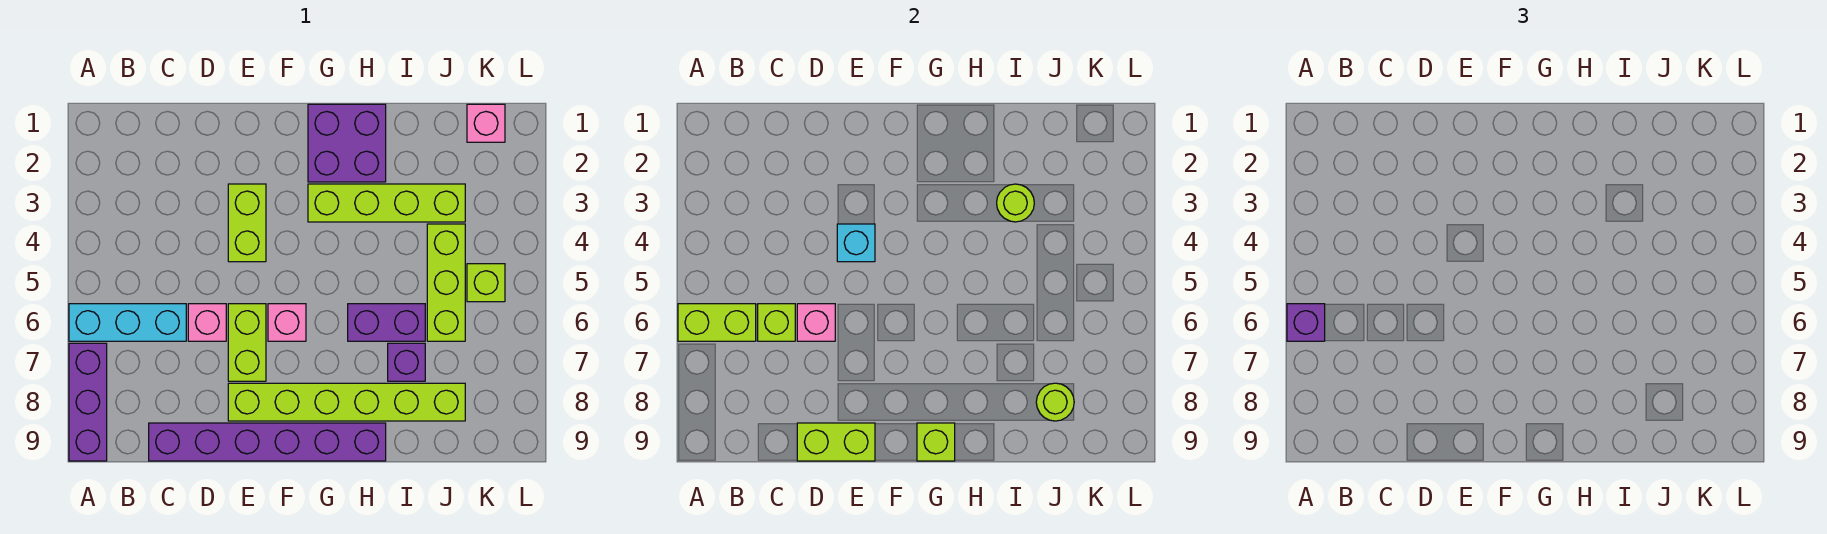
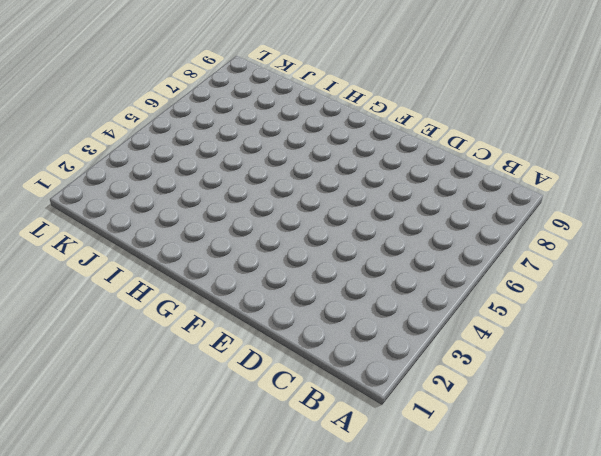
none -> cyan brick A6:C6 level 1
none -> purple brick A7:A9 level 1
none -> purple brick C9:H9 level 1

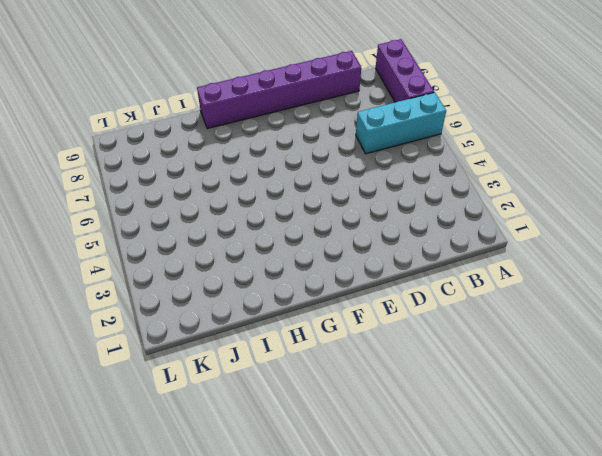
none -> pink brick D6 level 1
none -> lime brick E3:E4 level 1
none -> lime brick E6:E7 level 1

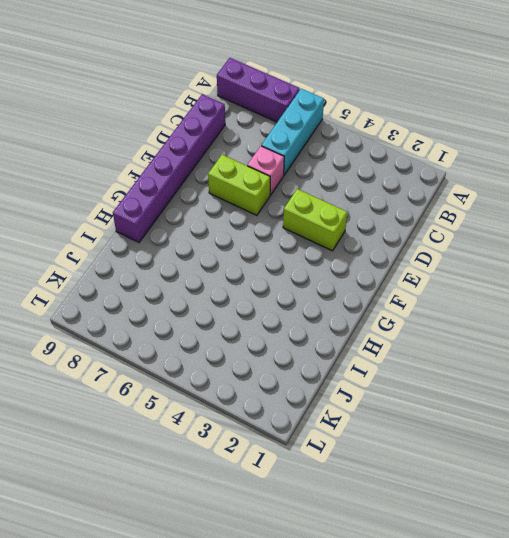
none -> lime brick E8:J8 level 1
none -> pink brick F6 level 1
none -> purple brick G1:H2 level 1

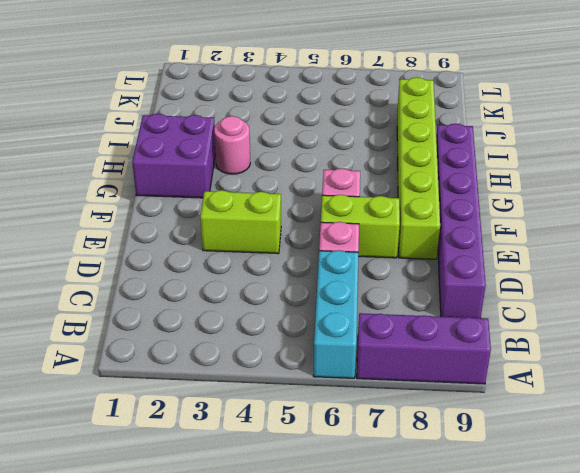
pink round brick H3 level 1 -> lime brick G3:J3 level 1
none -> purple brick H6:I6 level 1
none -> purple brick I7 level 1
none -> lime brick J4:J6 level 1

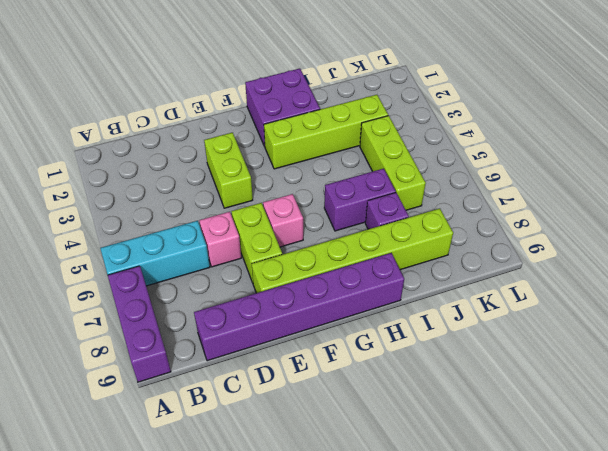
none -> pink brick K1 level 1
none -> lime brick K5 level 1
none -> lime brick A6:B6 level 2

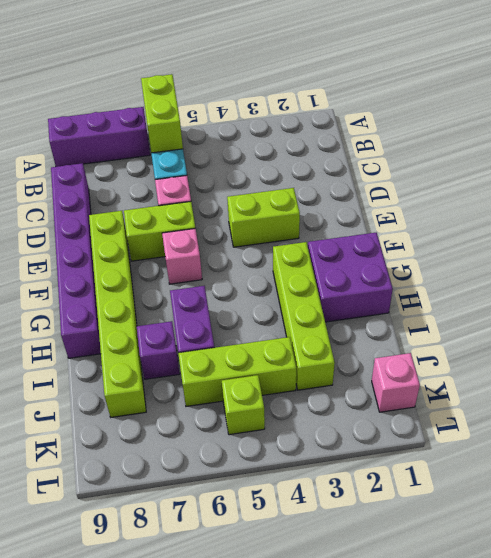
none -> lime brick C6 level 2
none -> pink brick D6 level 2
none -> lime brick D9:E9 level 2

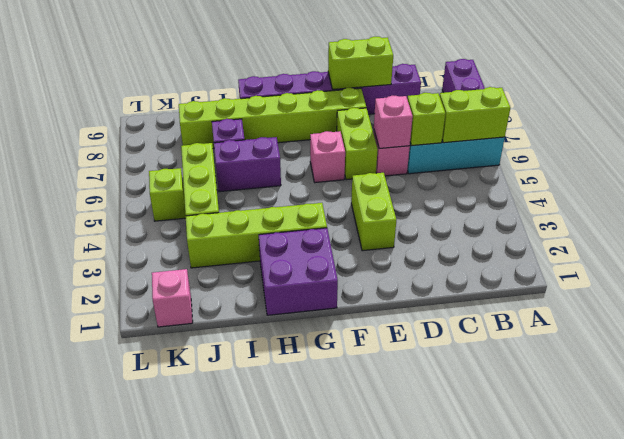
none -> cyan brick E4 level 2
none -> lime brick G9 level 2
none -> lime round brick I3 level 2

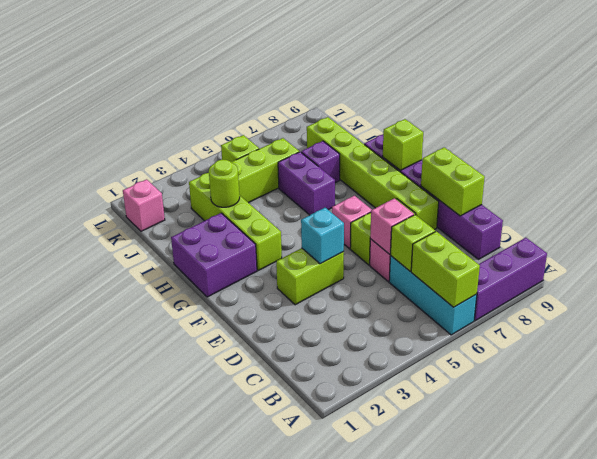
none -> lime round brick J8 level 2
none -> purple brick A6 level 3

